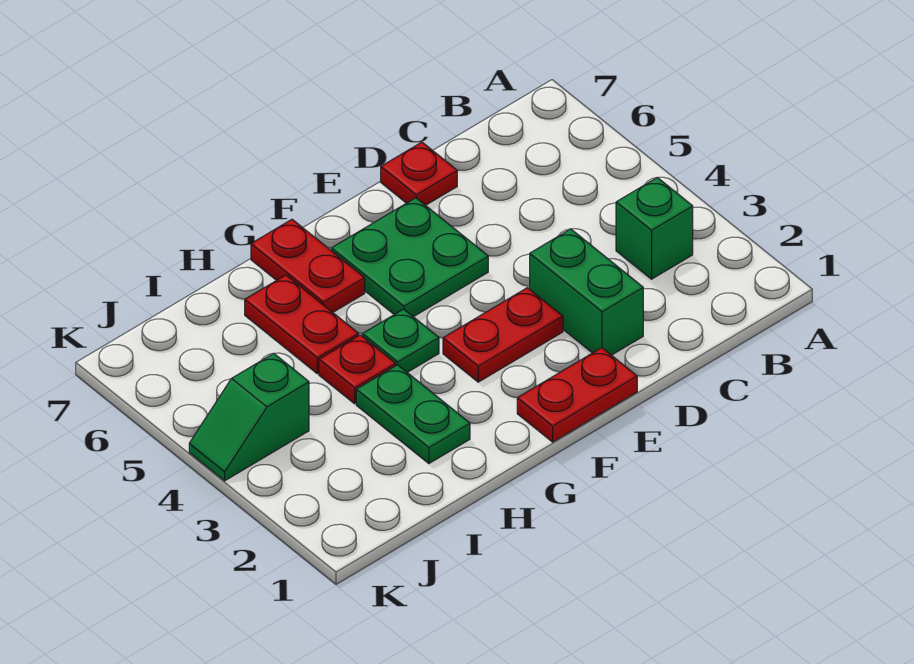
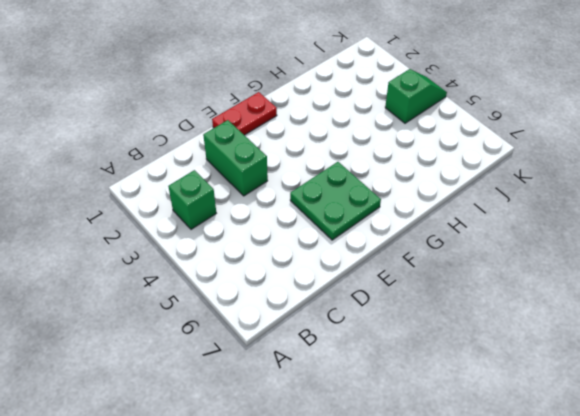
none -> red plate D7 level 1
none -> red plate E3:F3 level 1
none -> green plate G4 level 1

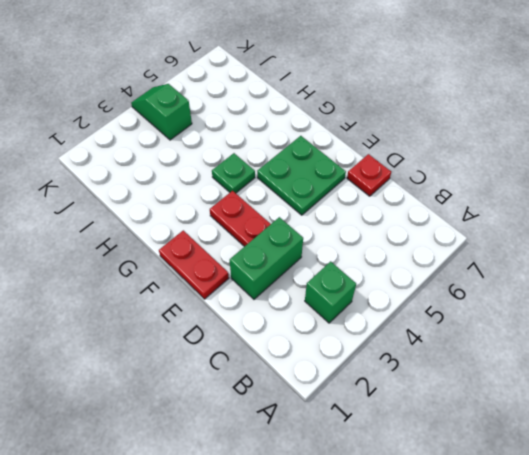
none -> red plate G6:G7 level 1
none -> green plate H2:H3 level 1
none -> red plate H4 level 1

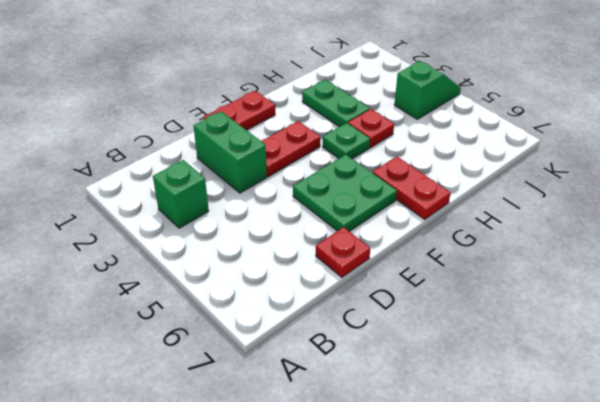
none -> red plate H5:H6 level 1

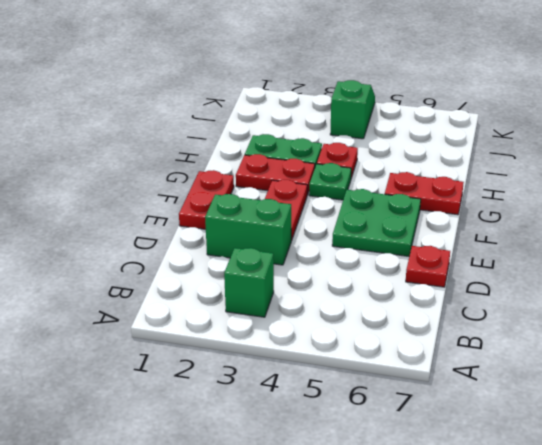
red plate G2:G3 level 1 -> red plate H5:H6 level 1

